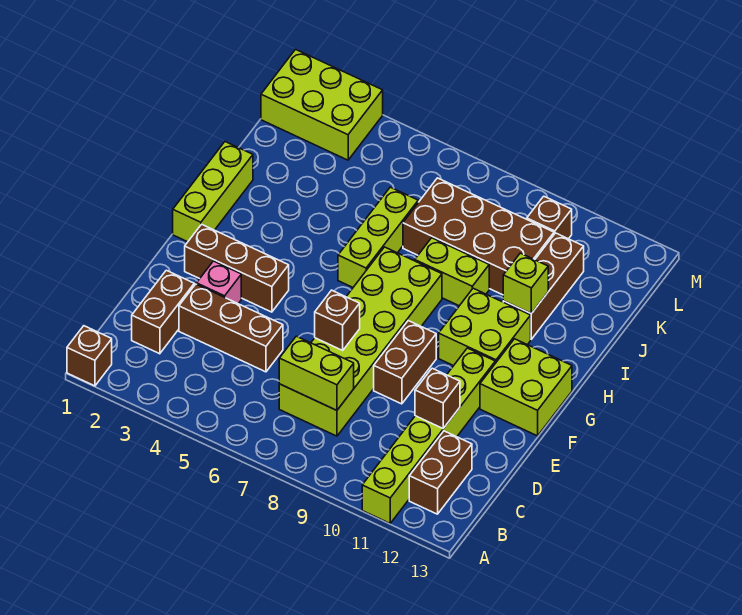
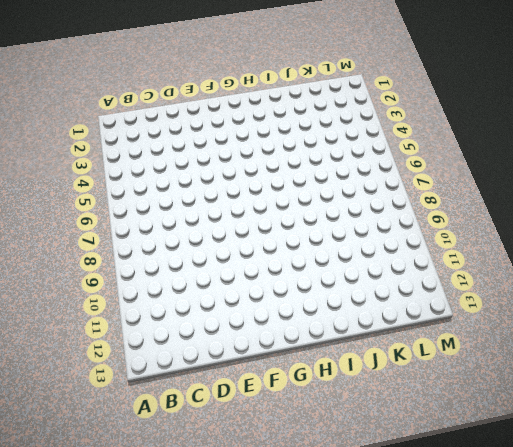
none -> brown brick A1 level 1
none -> lime brick A11:F11 level 1
none -> brown brick B12:C12 level 1

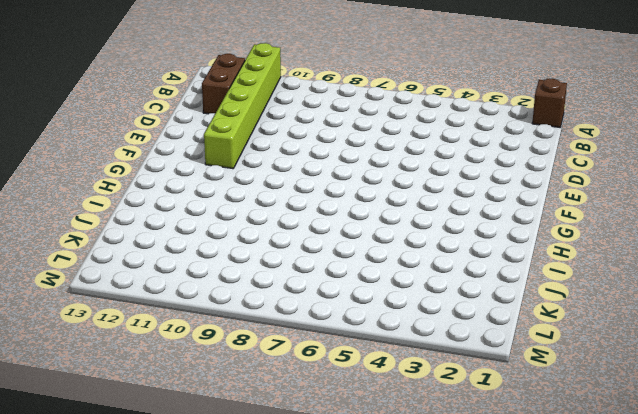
none -> brown brick C2:D2 level 1
none -> lime brick C7:H8 level 1
none -> brown brick D3:D5 level 1

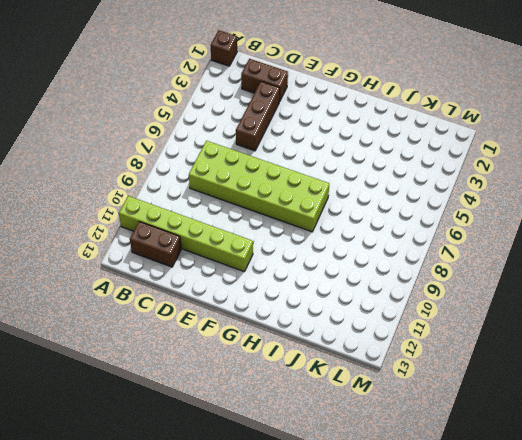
none -> pink brick E3 level 1
none -> brown brick E9:F9 level 1
none -> brown brick F2:F4 level 1

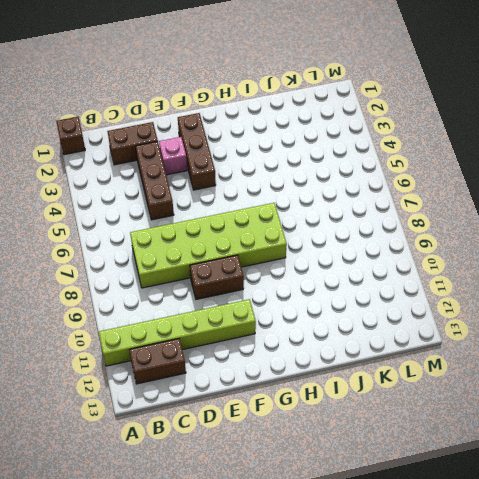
none -> lime brick F12:G13 level 1
none -> lime brick G1:I1 level 1
none -> lime brick G10:H11 level 1

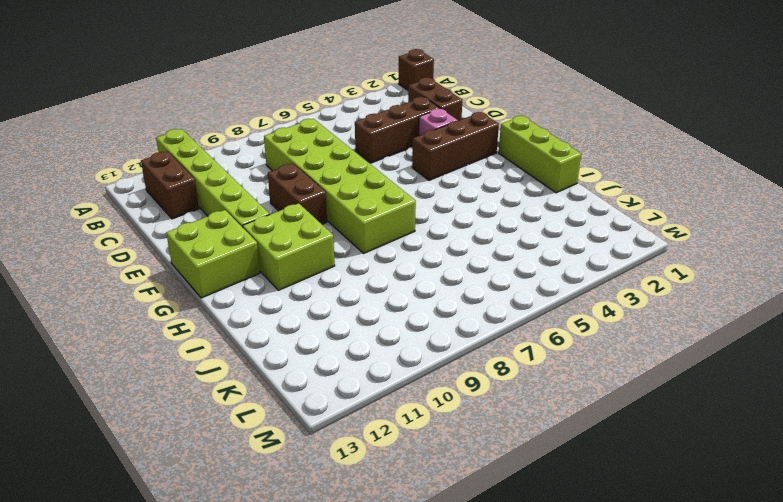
none -> lime brick H6:J6 level 1
none -> lime brick I8:I9 level 1
none -> brown brick I11:K11 level 1

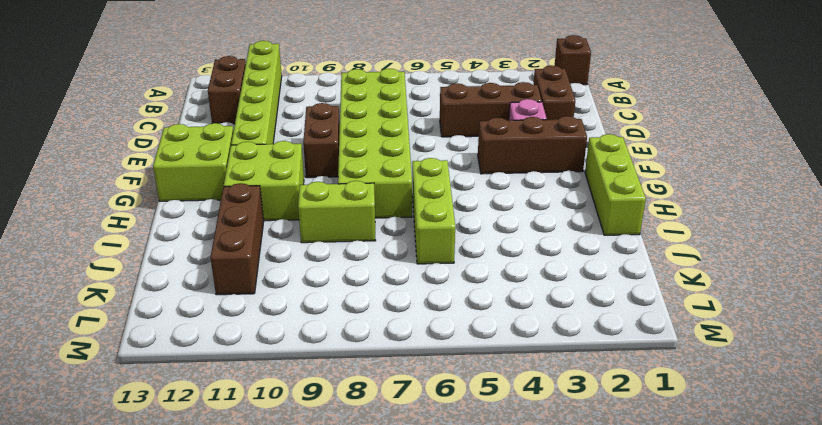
none -> brown brick J7:K10 level 1
none -> lime brick L1:M3 level 1
none -> brown brick L10 level 1

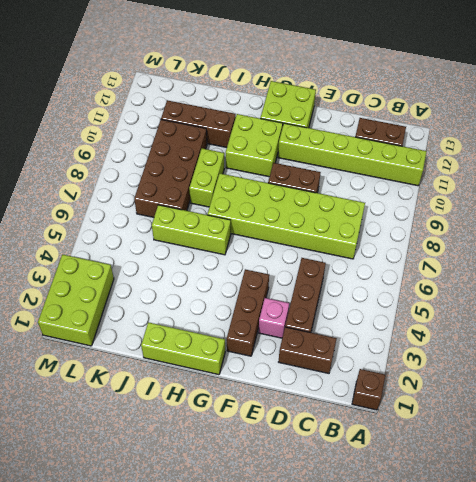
none -> brown brick L10 level 1
none -> lime brick C7:C8 level 2
none -> brown brick D11 level 2

